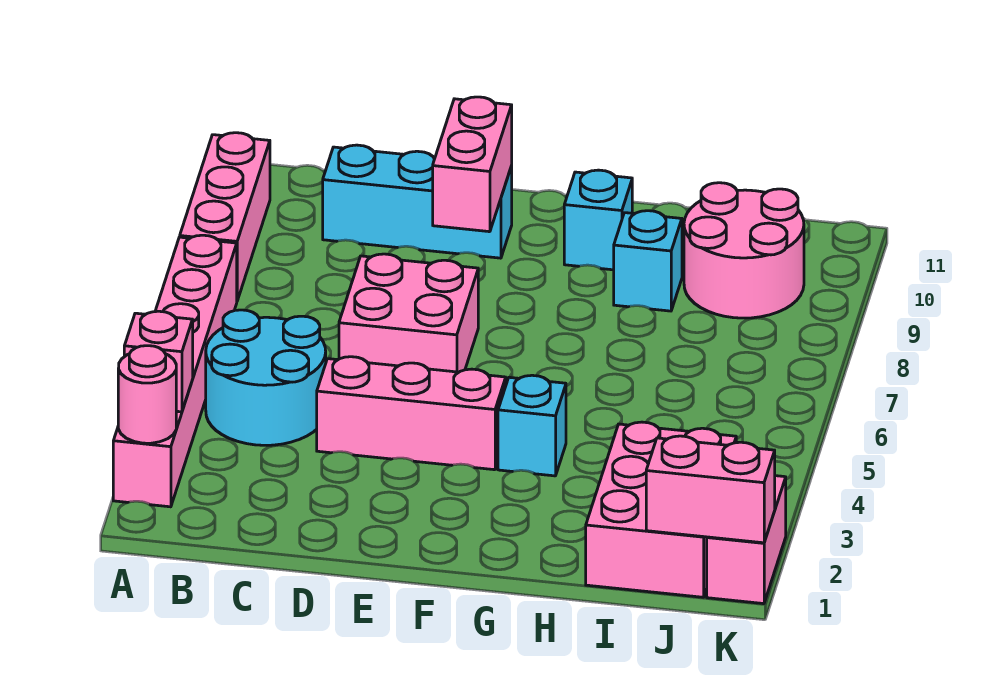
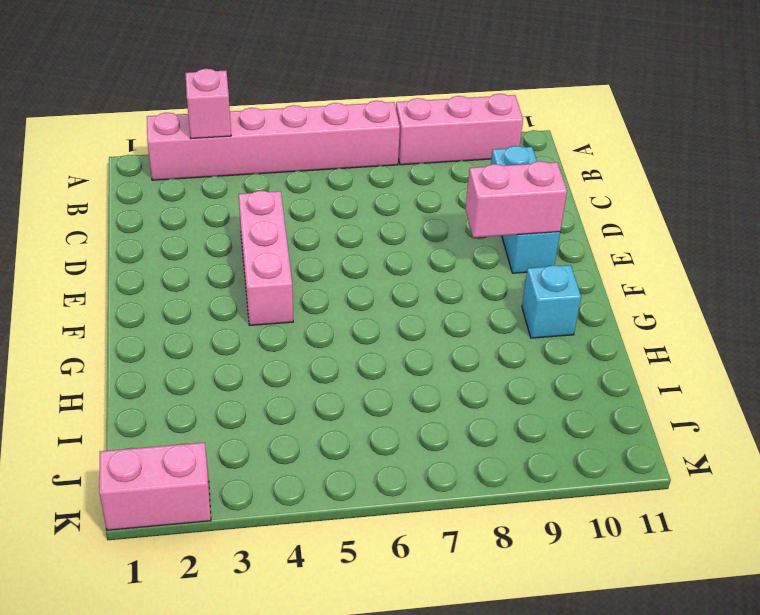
none -> cyan round brick B4:C5 level 1
none -> pink brick D6:E7 level 1
none -> cyan brick G4 level 1

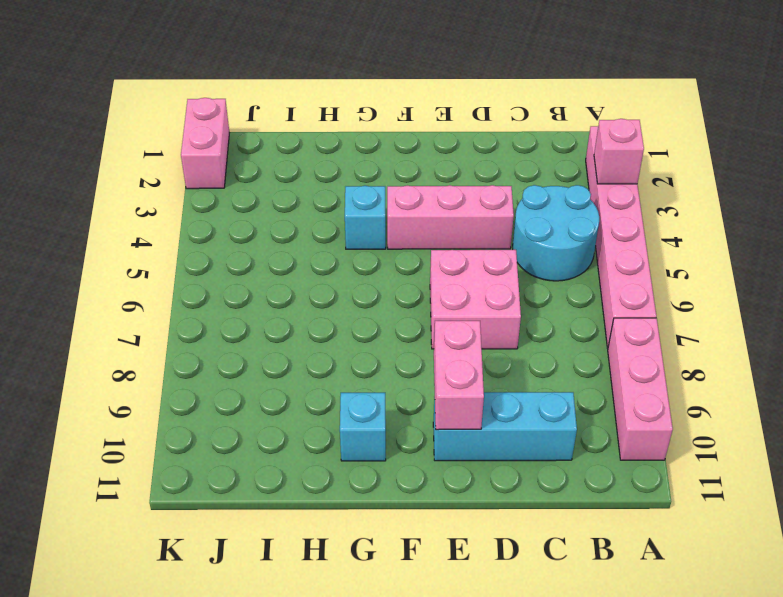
none -> cyan brick H9 level 1
none -> pink brick I1:J3 level 1
none -> pink round brick I9:J10 level 1

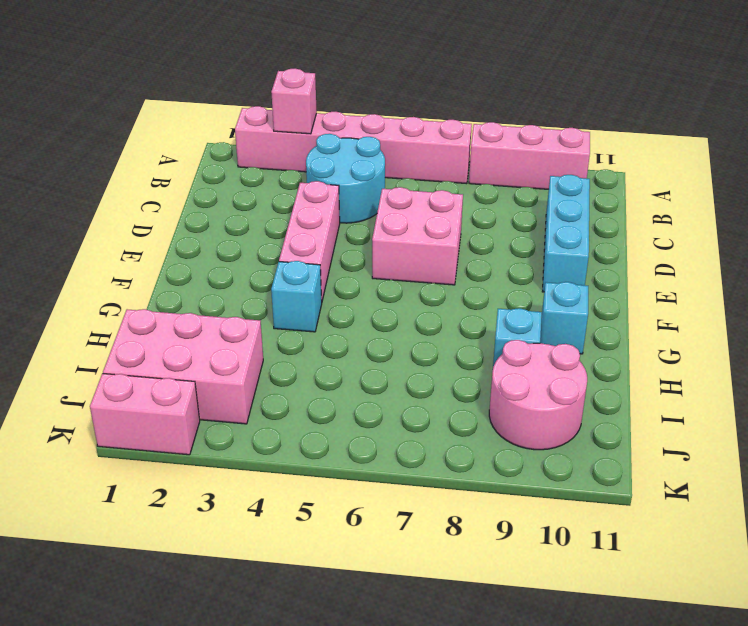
none -> pink round brick A2 level 2
none -> pink brick E9:E10 level 2
none -> pink brick J1:K1 level 2

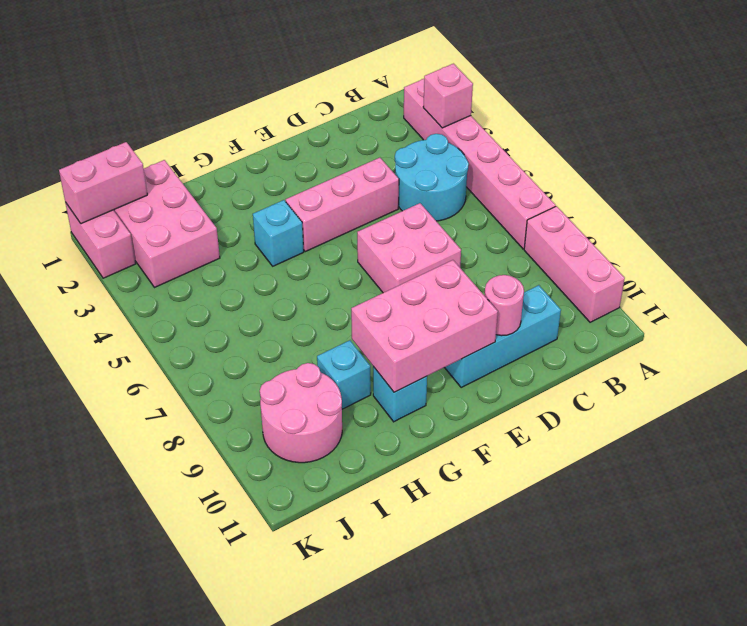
pink round brick D10 level 2 -> pink round brick A2 level 2
pink brick E9:G10 level 2 -> pink brick E9:E10 level 2

